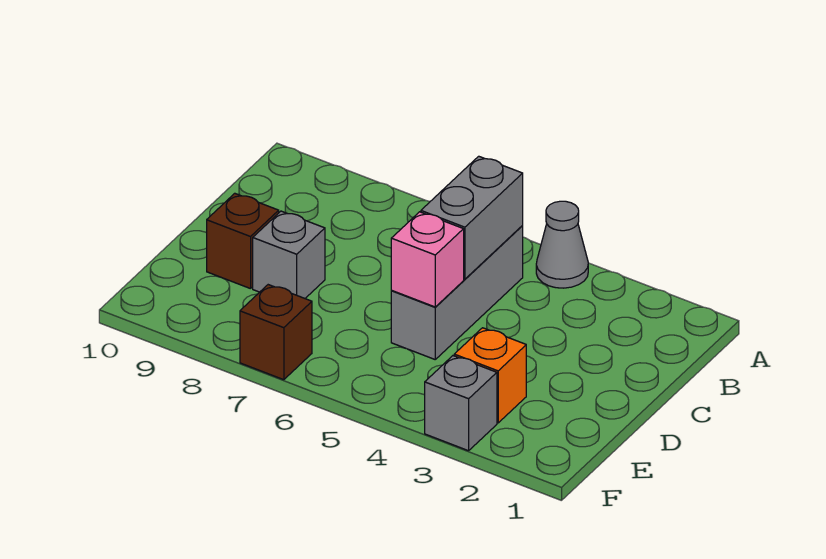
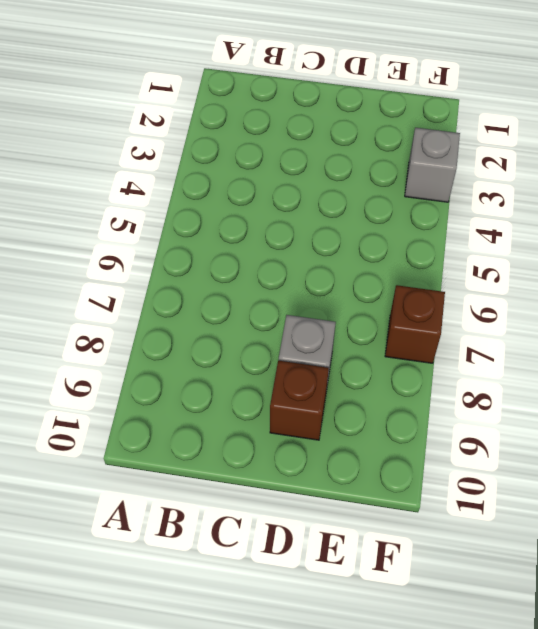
none -> grey cone A4 level 1
none -> grey brick B5:D5 level 1

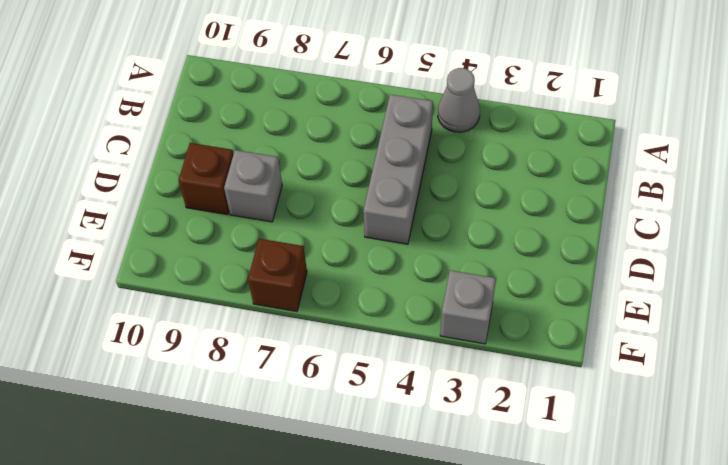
none -> orange brick E3 level 1
none -> grey brick B5:C5 level 2

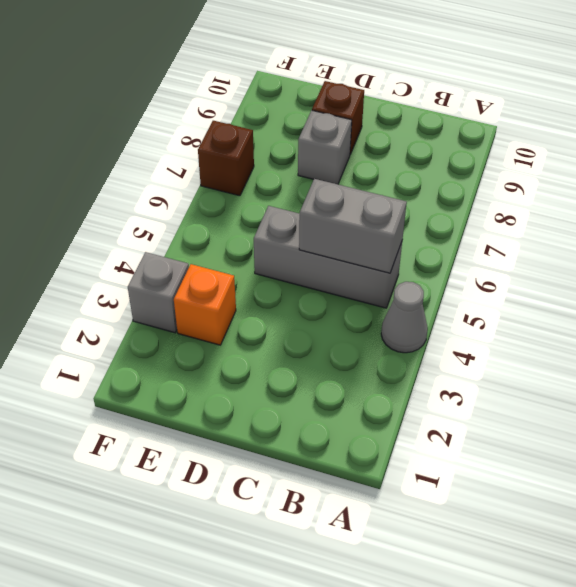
none -> pink brick D5 level 2

